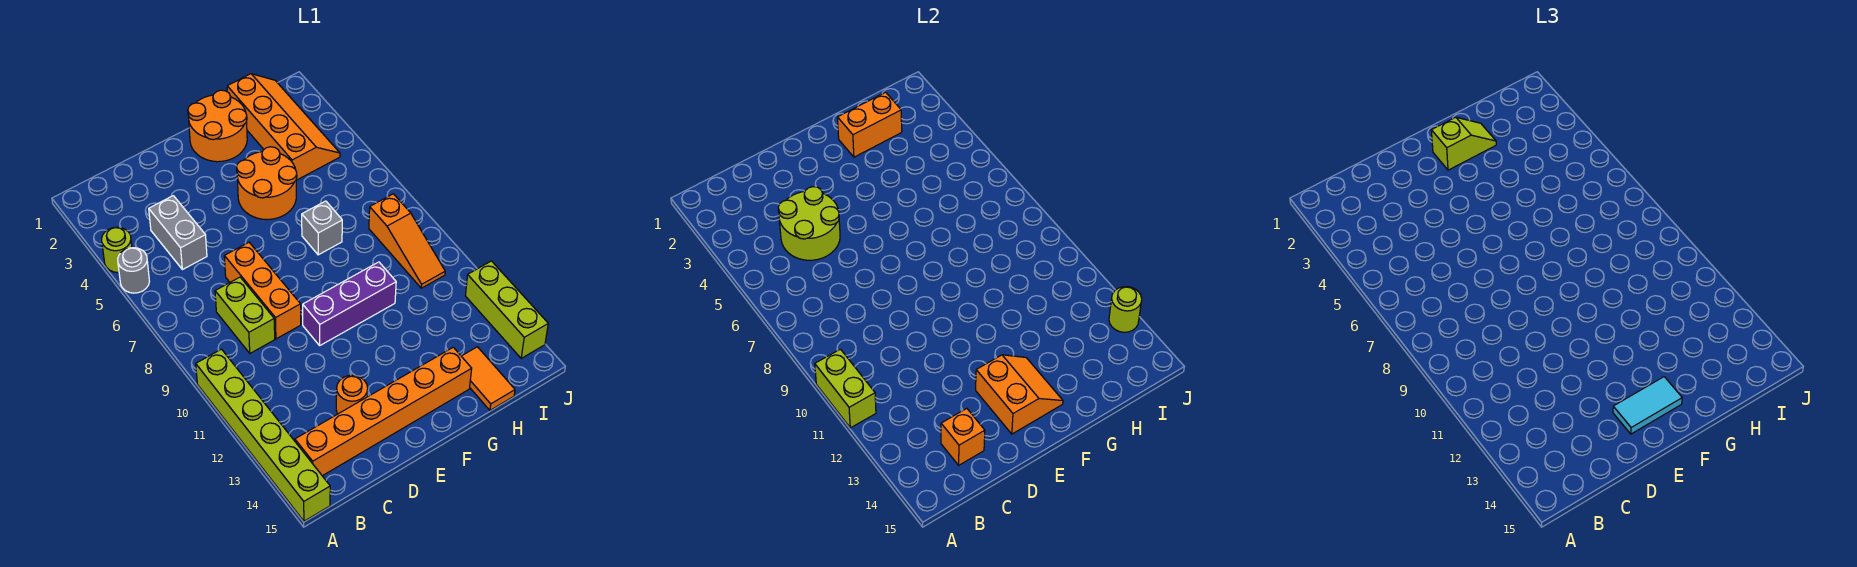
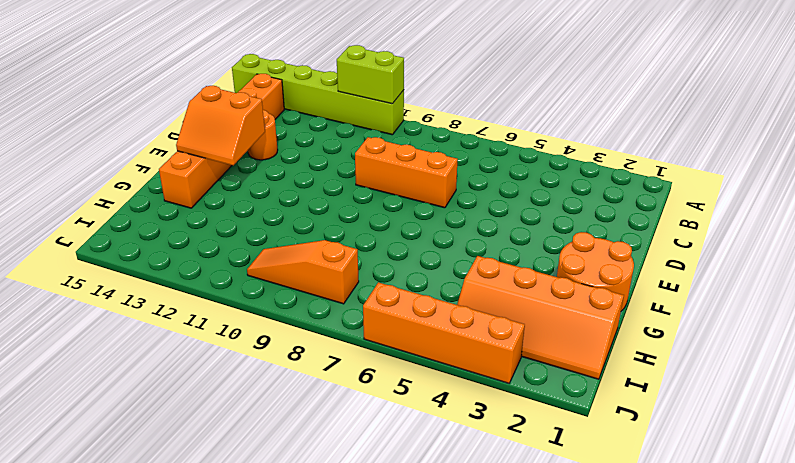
orange brick J3:J6 level 1 -> none
none -> lime round brick A4 level 1
none -> grey round brick A5 level 1
none -> grey brick C4:C5 level 1

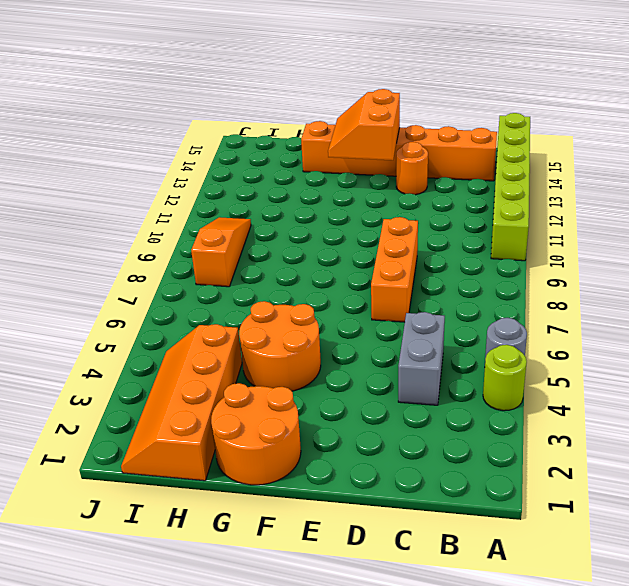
none -> lime brick C8:C9 level 1
none -> purple brick E10:G10 level 1
none -> grey brick G7 level 1

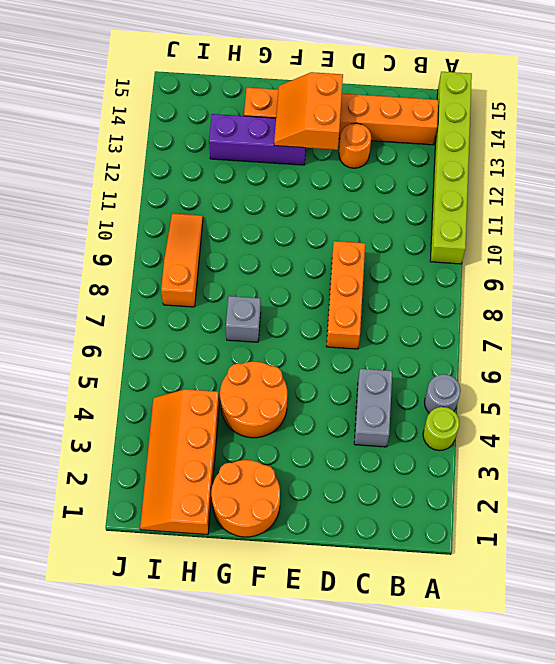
purple brick F13:H13 level 1 -> purple brick E10:G10 level 1
none -> lime brick C8:C9 level 1
none -> orange tile H14:H15 level 1
none -> lime brick J12:J14 level 1

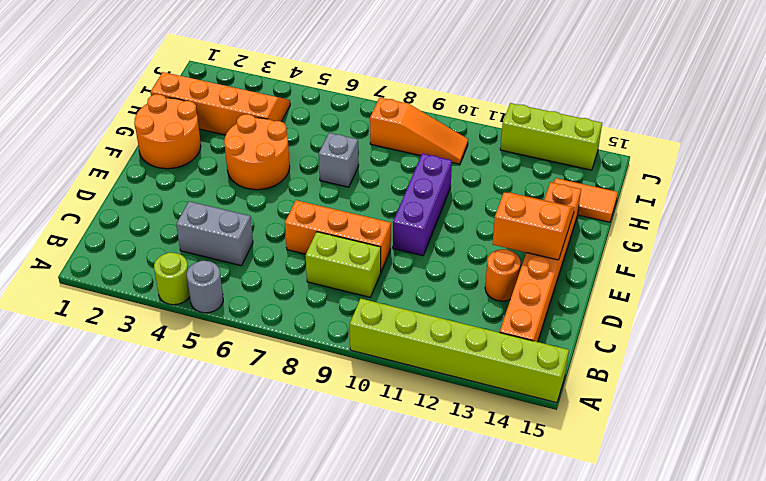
none -> lime brick A10:A11 level 2
none -> lime round brick C4:D5 level 2
none -> orange brick C14 level 2

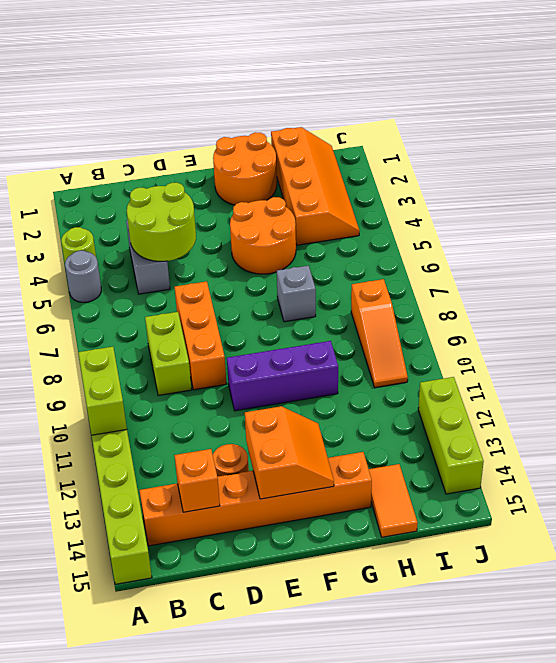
none -> orange brick G2:H2 level 2
none -> lime round brick J13 level 2
none -> cyan tile E14:F14 level 3

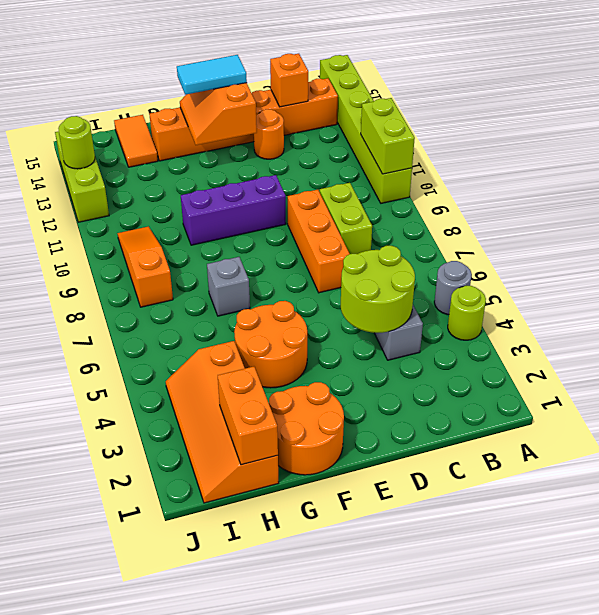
orange brick H1:H2 level 2 -> orange brick G2:H2 level 2
none -> lime slope F2:G2 level 3 top F

